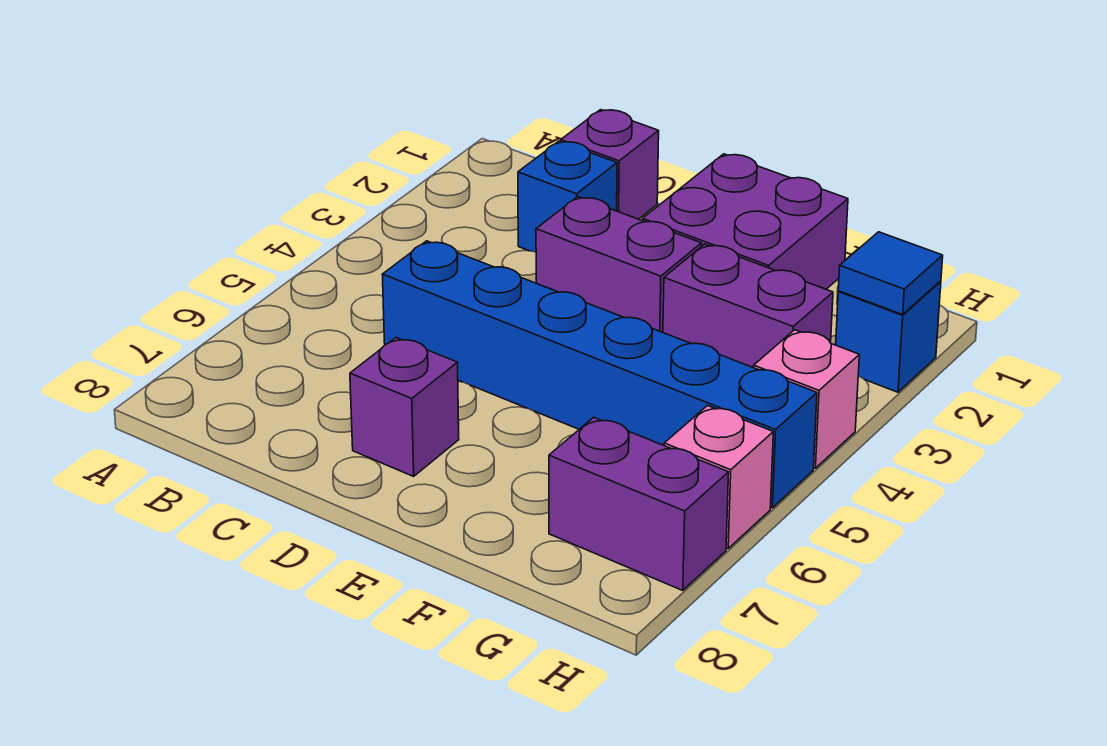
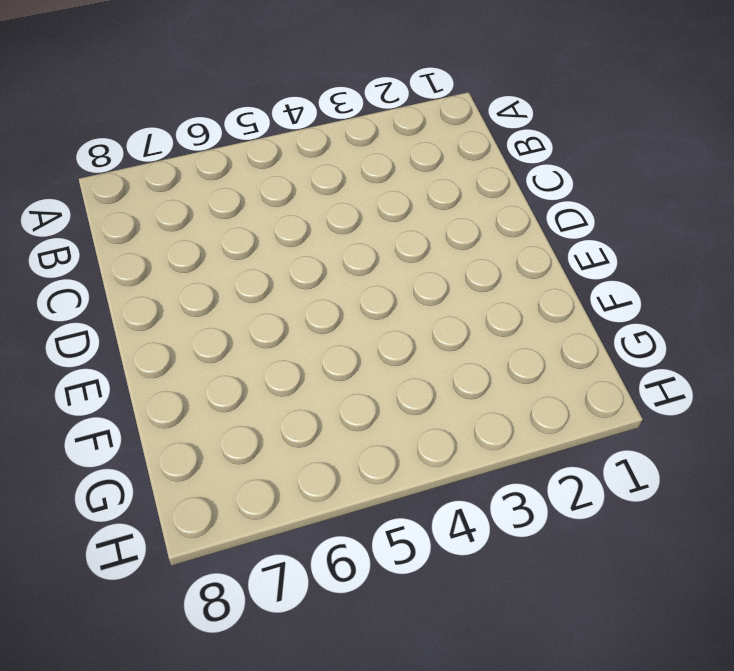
none -> purple brick C1 level 1
none -> blue brick C2 level 1
none -> blue brick C5:H5 level 1

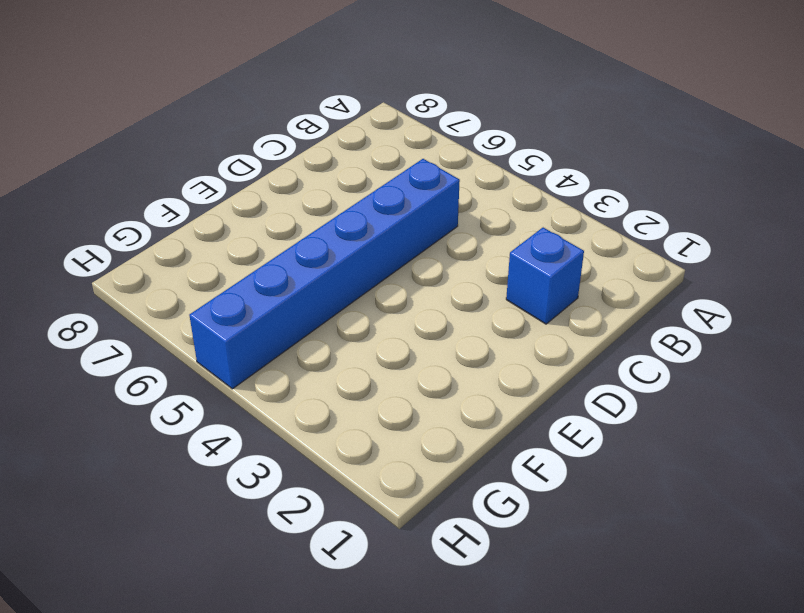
none -> purple brick C1 level 1
none -> purple brick D3:E3 level 1
none -> purple brick D7 level 1

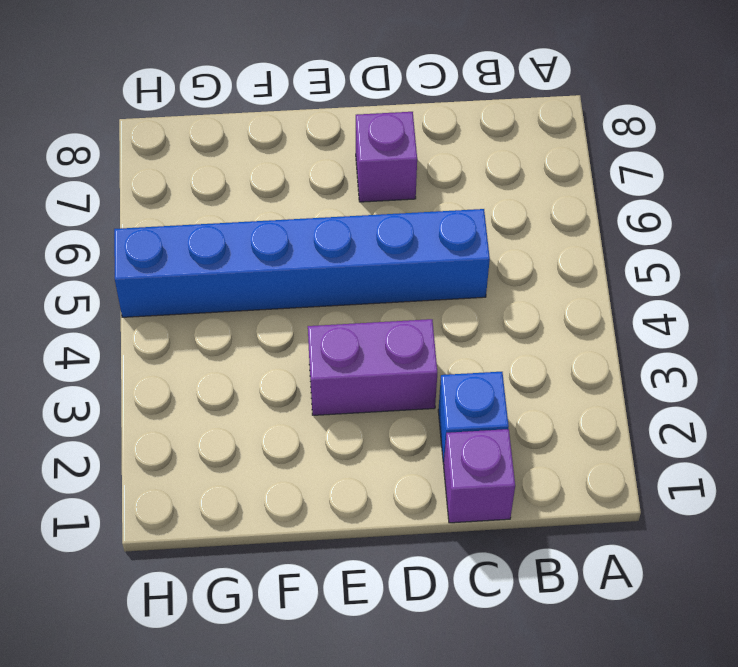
none -> purple brick E1:F2 level 1
none -> purple brick F3:G3 level 1
none -> purple brick G7:H7 level 1

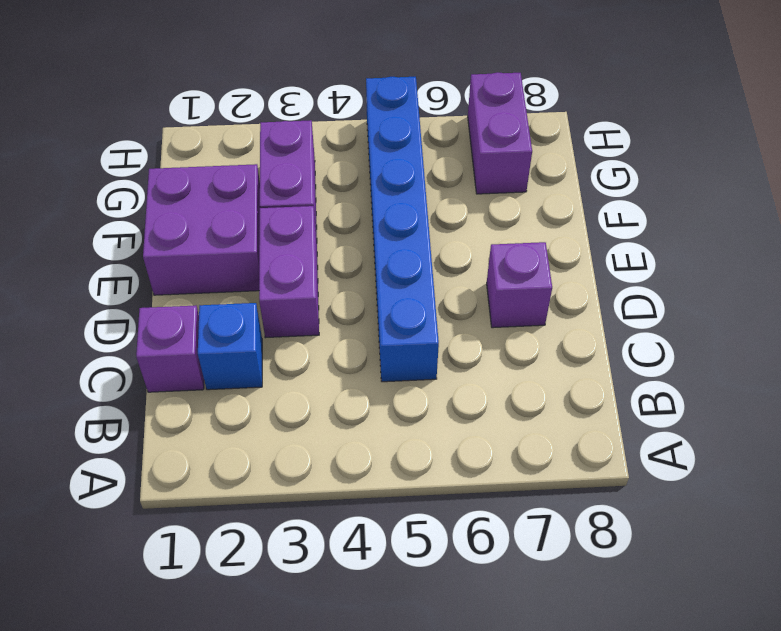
none -> blue brick H2 level 1
none -> pink brick H4 level 1
none -> pink brick H6 level 1

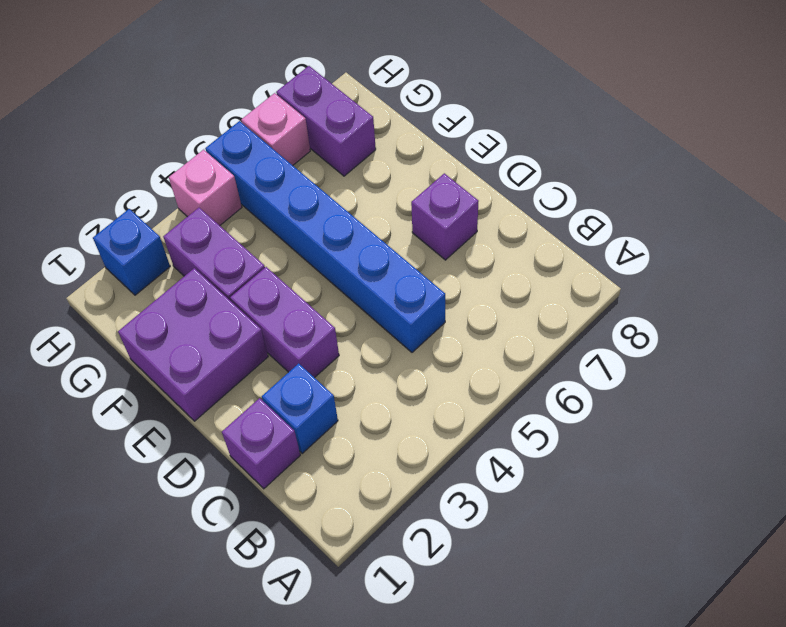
none -> blue tile H2 level 2

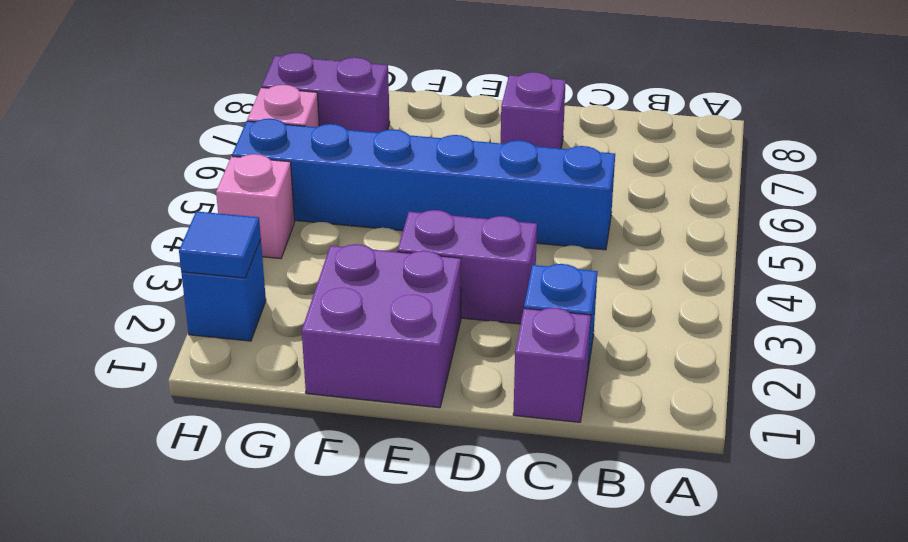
none -> purple brick F3:G3 level 1

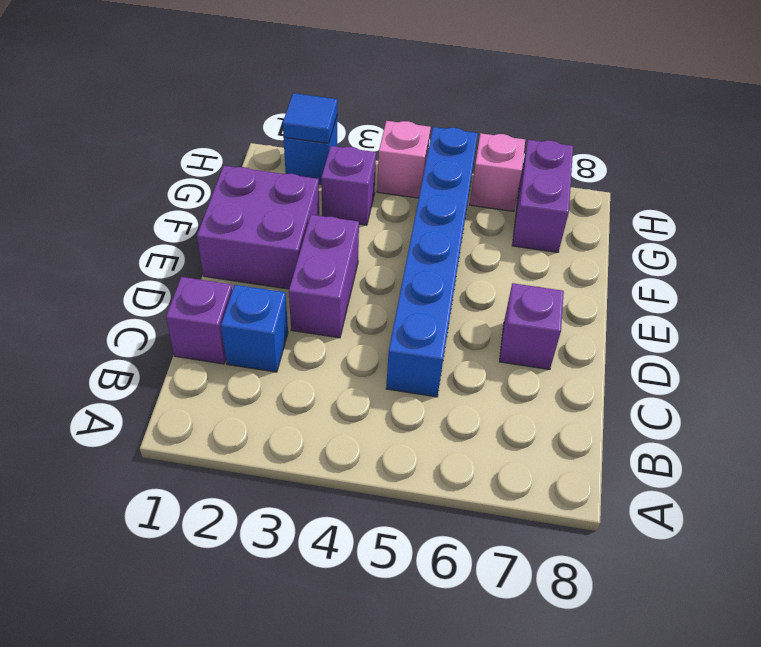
purple brick G3 level 1 -> purple brick F3:G3 level 1

